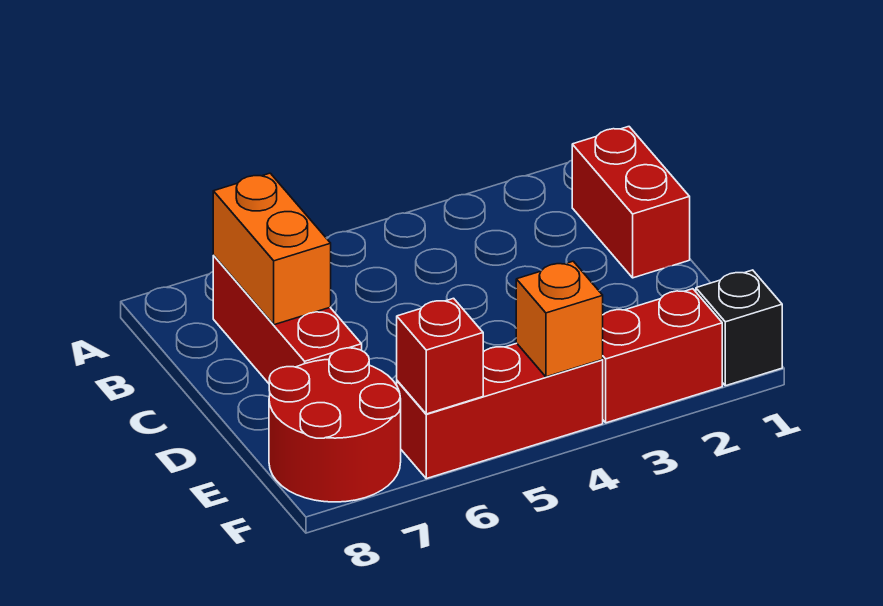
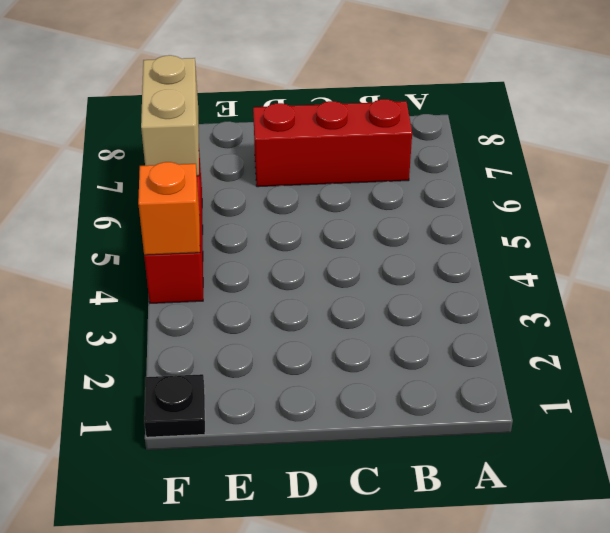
black plate F1 level 1 -> black brick F1 level 1
tan brick F6:F7 level 2 -> red brick F6 level 2
none -> red brick B1:C1 level 1
none -> red round brick E7:F8 level 1

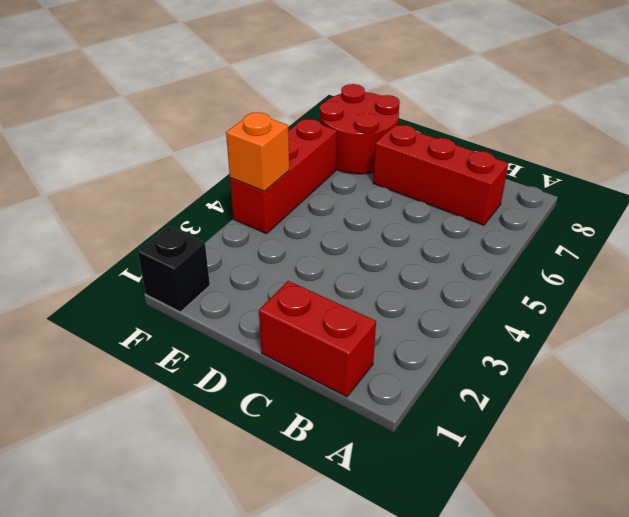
none -> red brick F2:F3 level 1
none -> orange brick B7:C7 level 2

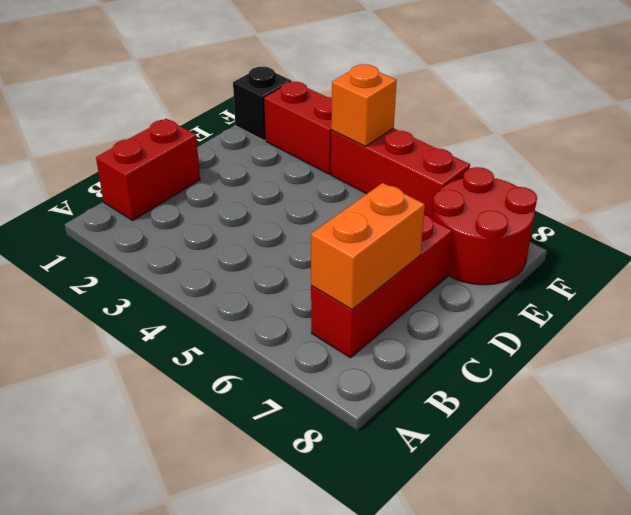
none -> red brick F6 level 2

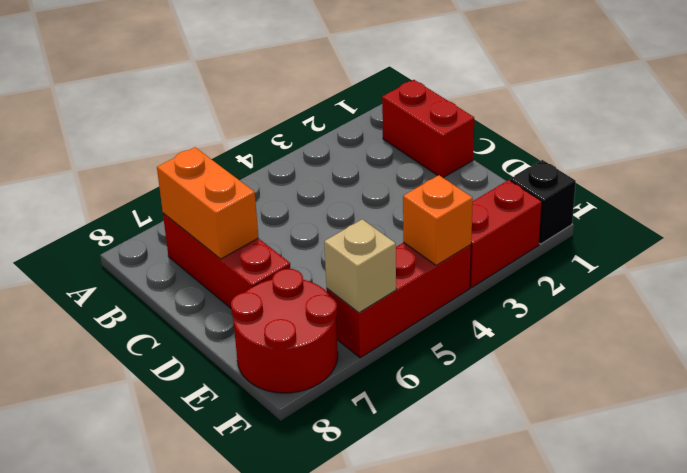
tan brick F6 level 2 -> red brick F6 level 2

